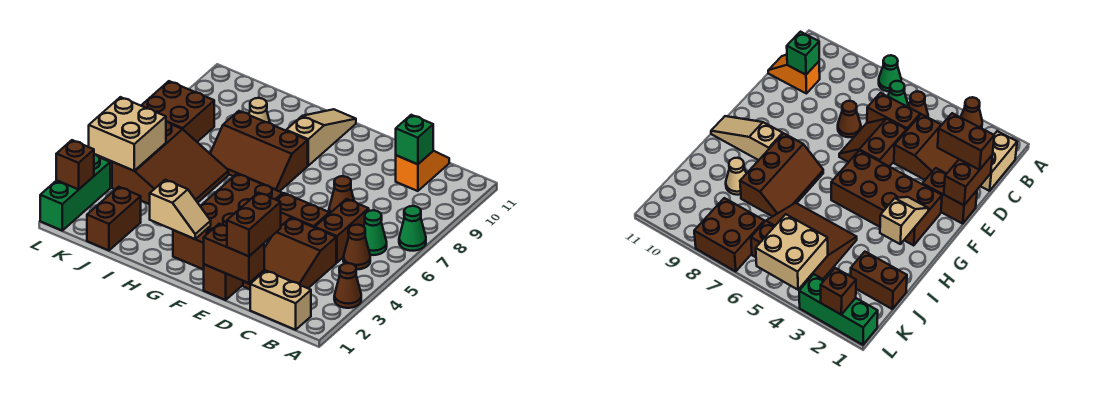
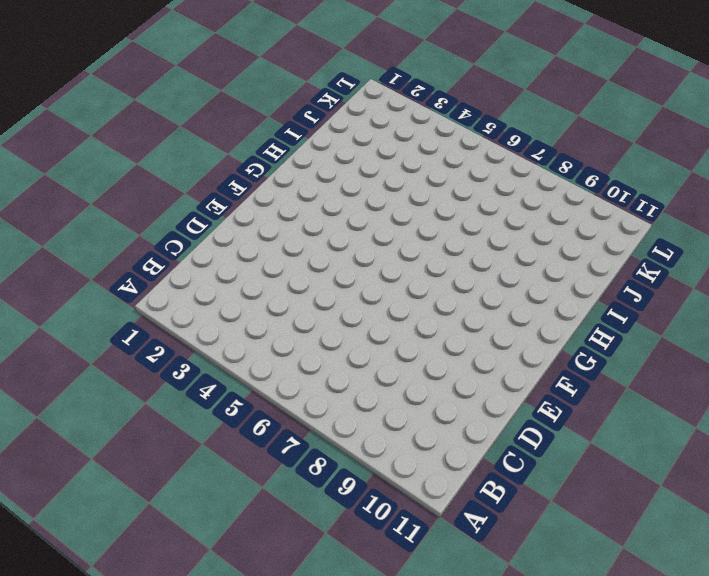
none -> brown cone A3 level 1
none -> green cone A7 level 1
none -> tan brick B1:C1 level 1

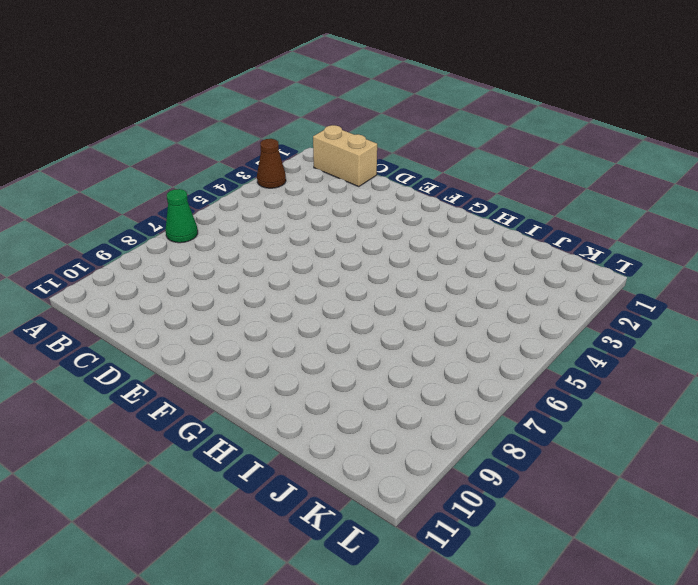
none -> brown cone B5 level 1
none -> green cone B6 level 1
none -> brown slope C2:D4 level 1 top 4

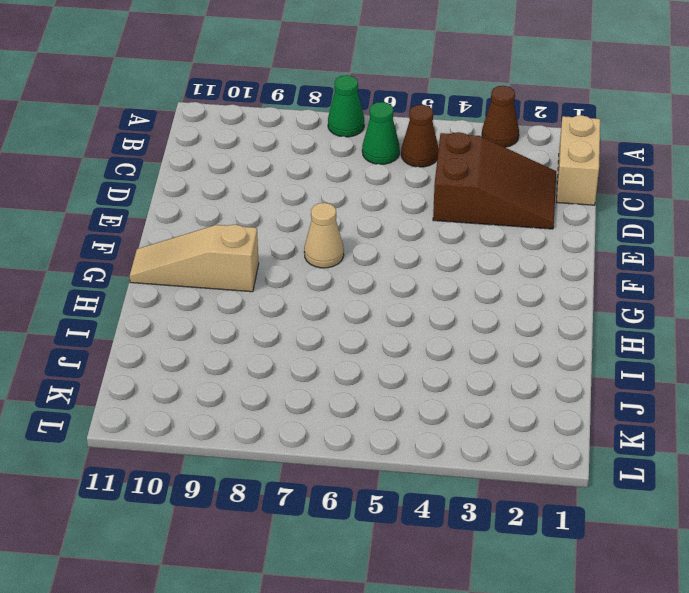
tan cone F7 level 1 -> tan cone I9 level 1
none -> brown brick C5:C6 level 1
none -> orange slope C10:C11 level 1 top 10
none -> brown slope D5:E6 level 1 top 5

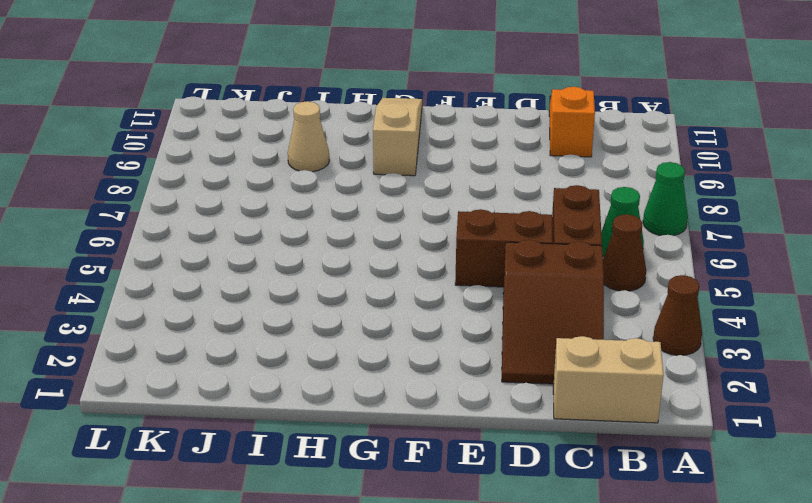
none -> brown cone D7 level 1
none -> brown brick E1:E2 level 1
none -> brown brick F2:G5 level 1

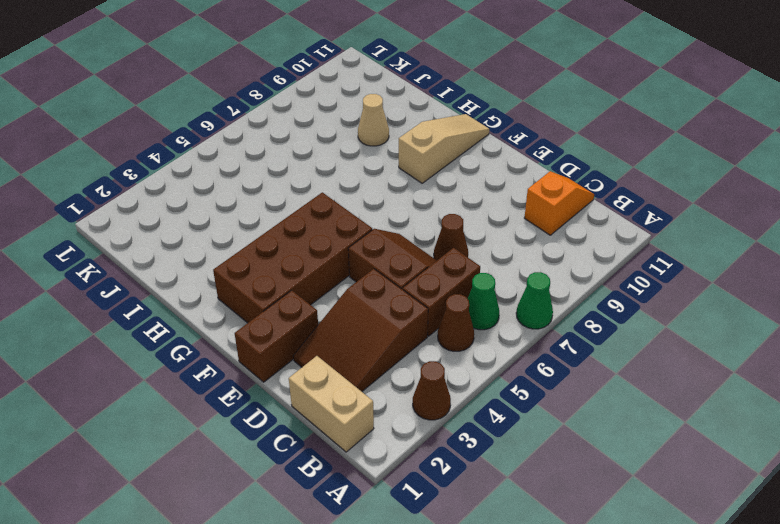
none -> brown slope G7:I8 level 1 top 8
none -> brown slope I4:K6 level 1 top K
none -> brown brick J1:J2 level 1

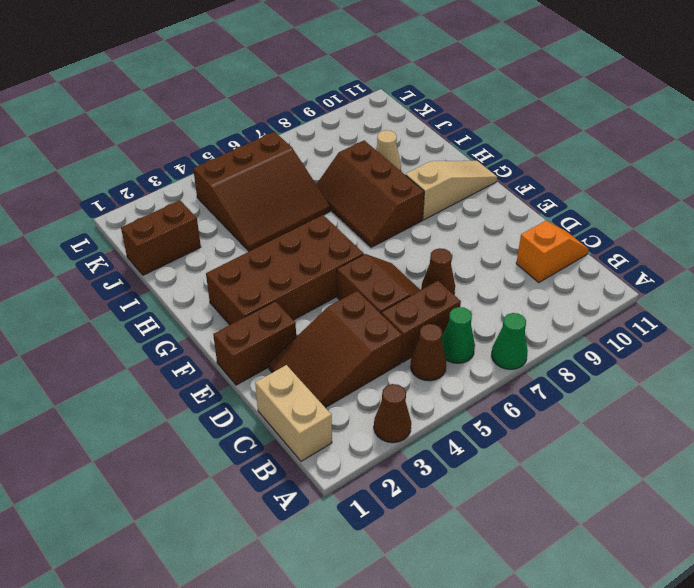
none -> brown brick K7:L8 level 1
none -> green brick L1:L3 level 1
none -> green brick C10 level 2

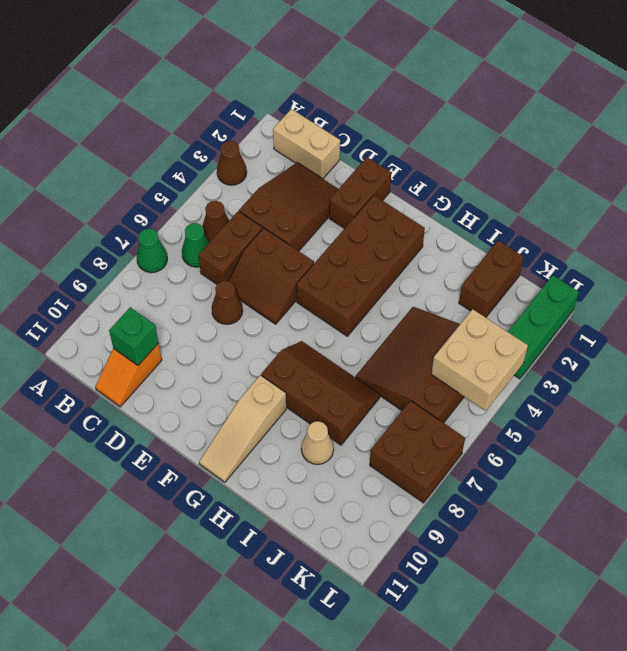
none -> brown brick D1:E1 level 2
none -> tan slope G2:H2 level 2 top H
none -> brown brick L2 level 2

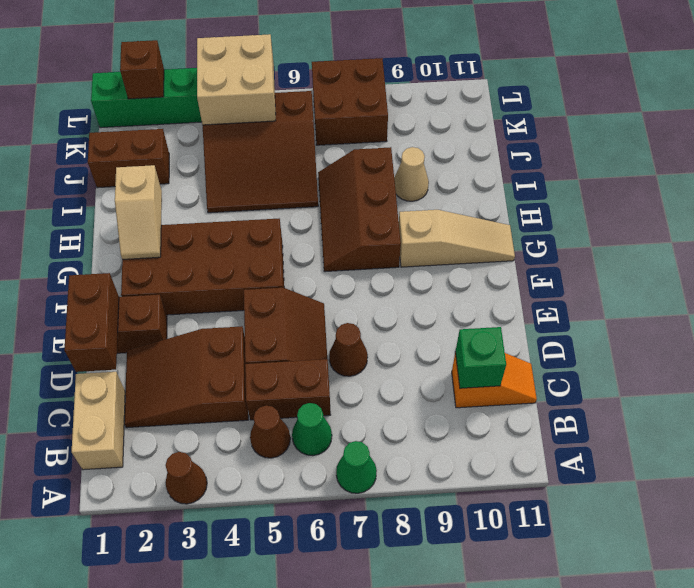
none -> brown brick D1:D2 level 3

